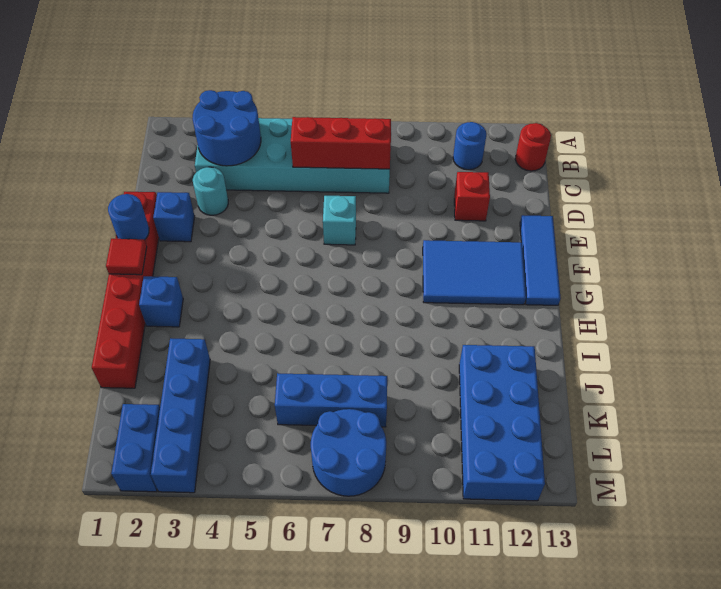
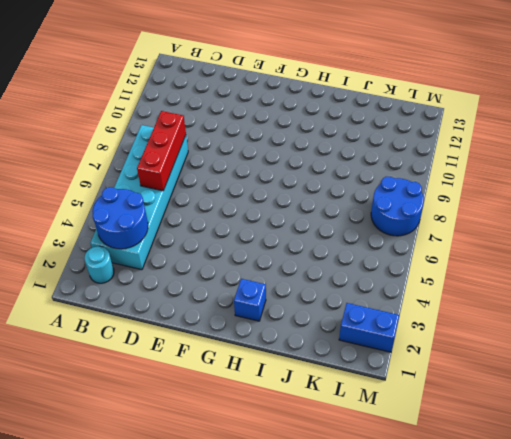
cyan round brick B2 level 1 -> cyan round brick D3 level 1
none -> blue round brick B11 level 1
none -> red round brick B13 level 1
none -> red brick D11 level 1

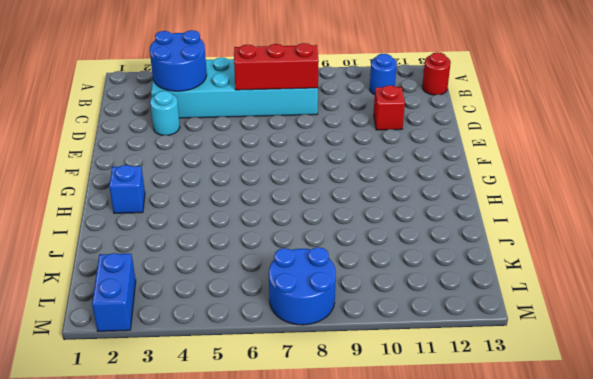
none -> red brick E1:J1 level 1
none -> blue brick E2 level 1
none -> cyan brick E7 level 1

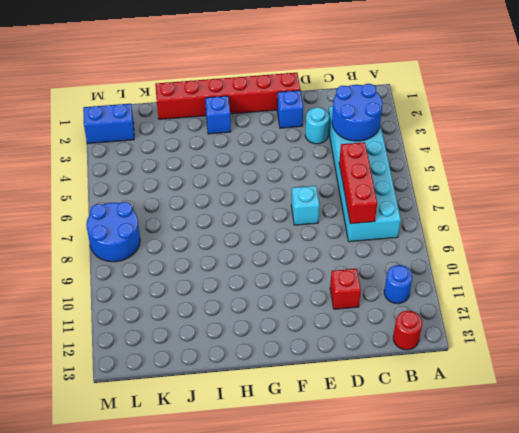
none -> blue tile E13:G13 level 1
none -> blue tile F10:G12 level 1
none -> blue brick J3:M3 level 1

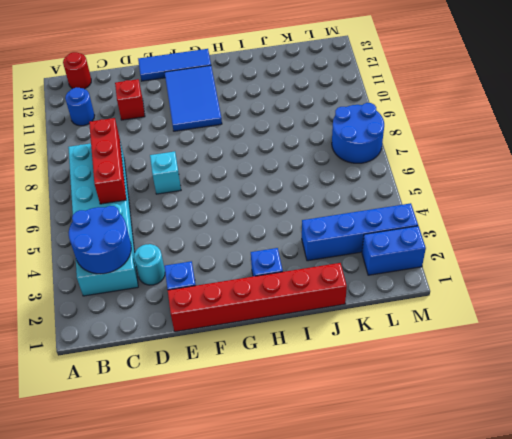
none -> blue brick J11:M12 level 1
none -> blue brick K6:K8 level 1
none -> blue round brick F1 level 2

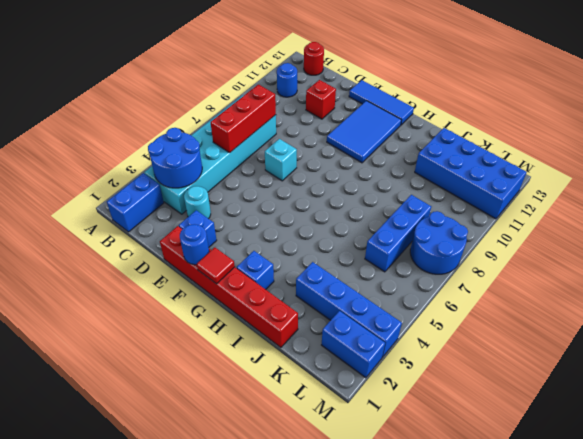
blue brick B1:B2 level 1 -> none

